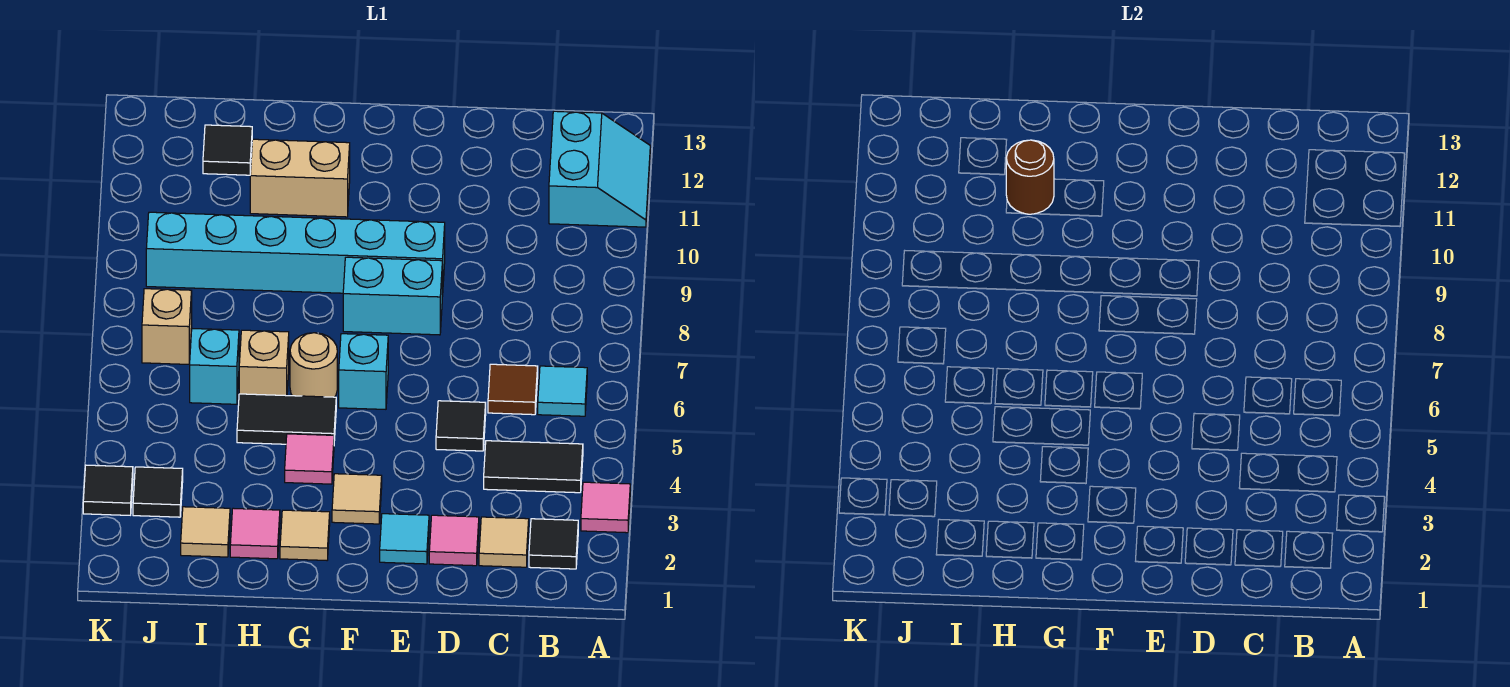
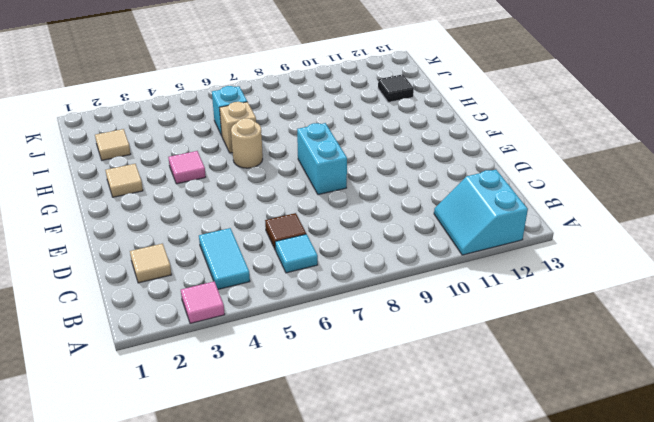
cyan slope A11:B12 level 1 top 12 -> cyan slope A11:B12 level 1 top B
cyan tile B4:C4 level 1 -> black tile B4:C4 level 1
none -> black tile B2 level 1
none -> pink tile D2 level 1
none -> black tile D5 level 1

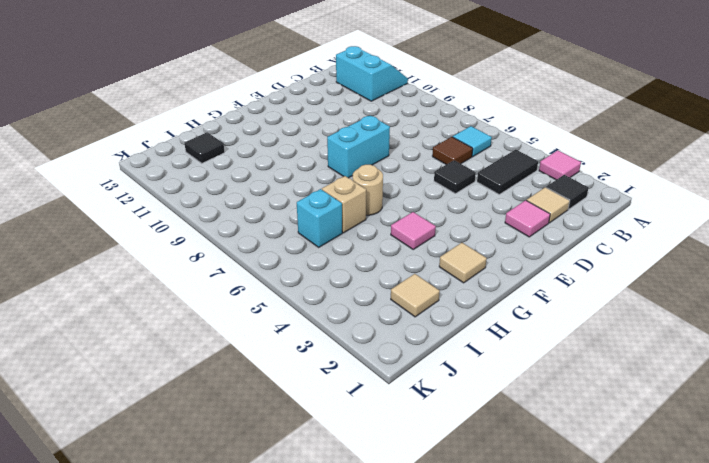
none -> cyan tile E2 level 1
none -> cyan brick E9:J9 level 1
none -> tan tile F3 level 1

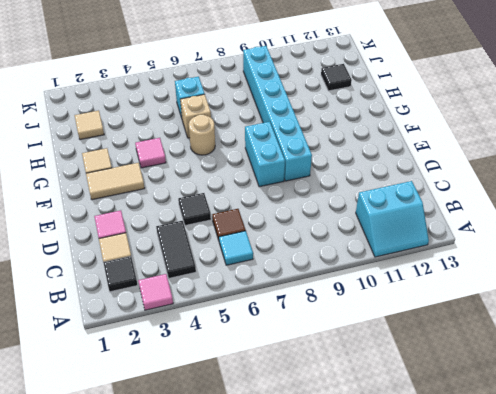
tan tile F2:F3 level 1 -> tan tile F3 level 1
none -> cyan tile E2 level 1
none -> cyan brick F6 level 1
none -> black tile G5:H5 level 1

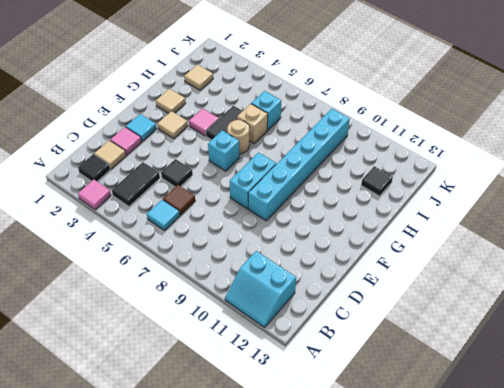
none -> tan brick G11:H11 level 1
none -> pink tile H2 level 1
none -> black tile J3 level 1

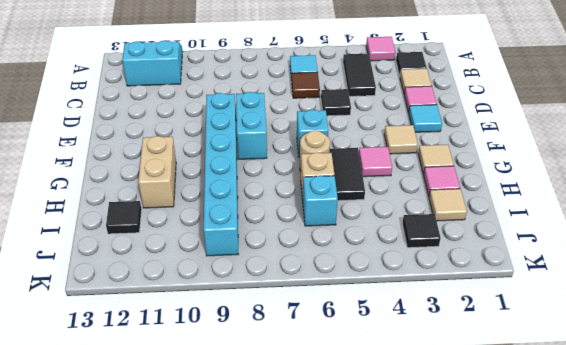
none -> tan brick J7 level 1
none -> black tile K3 level 1
none -> brown round brick H11 level 2

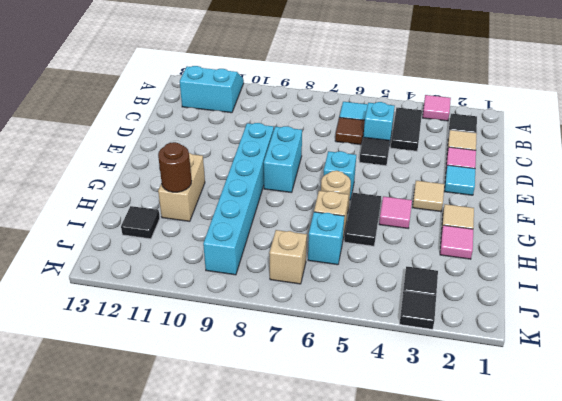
cyan brick C5 level 1 -> none
none -> tan tile I2 level 1

